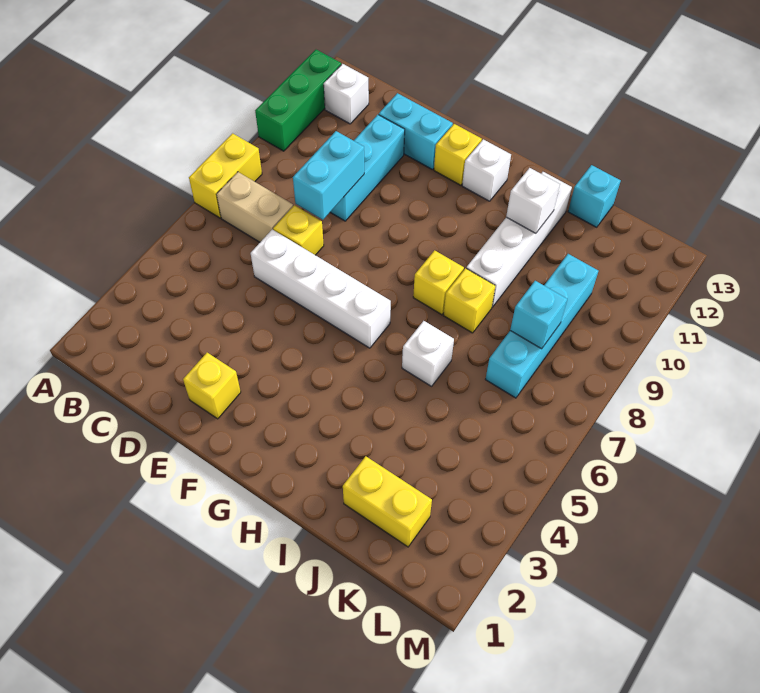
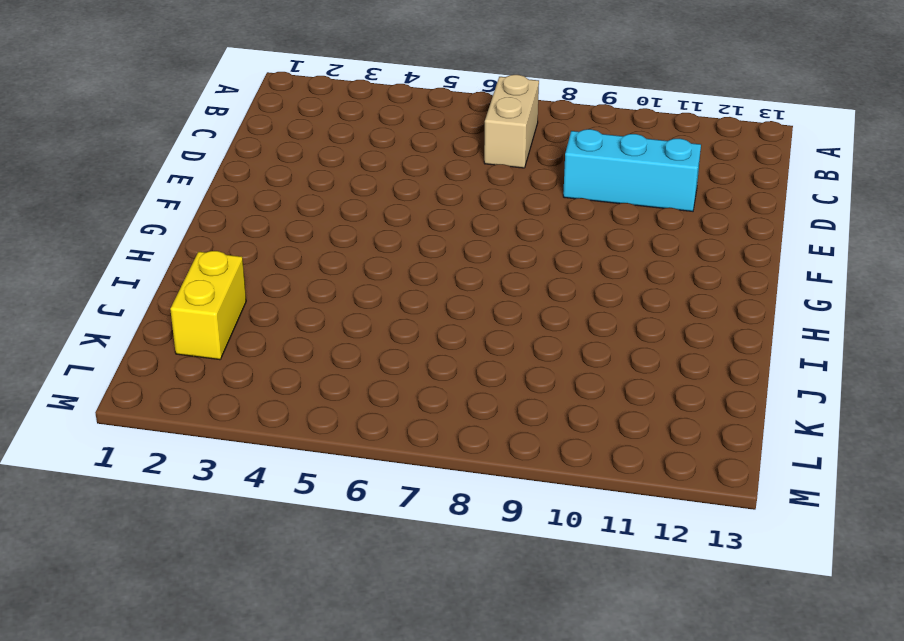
none -> yellow brick A7:A8 level 1
none -> green brick A10:A12 level 1
none -> white brick B12 level 1

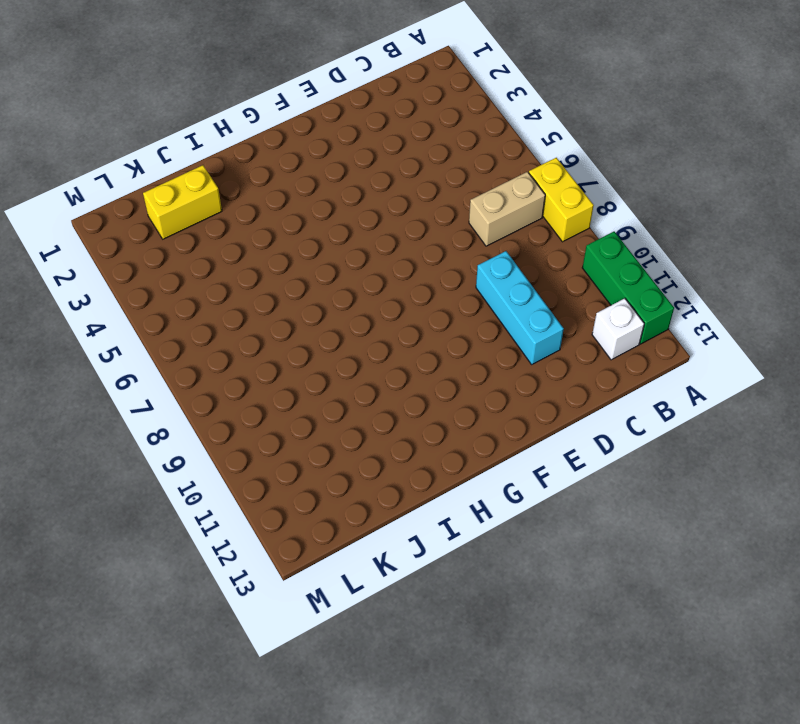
none -> white brick D6:G6 level 1
none -> yellow brick D7 level 1
none -> cyan brick D12:E12 level 1

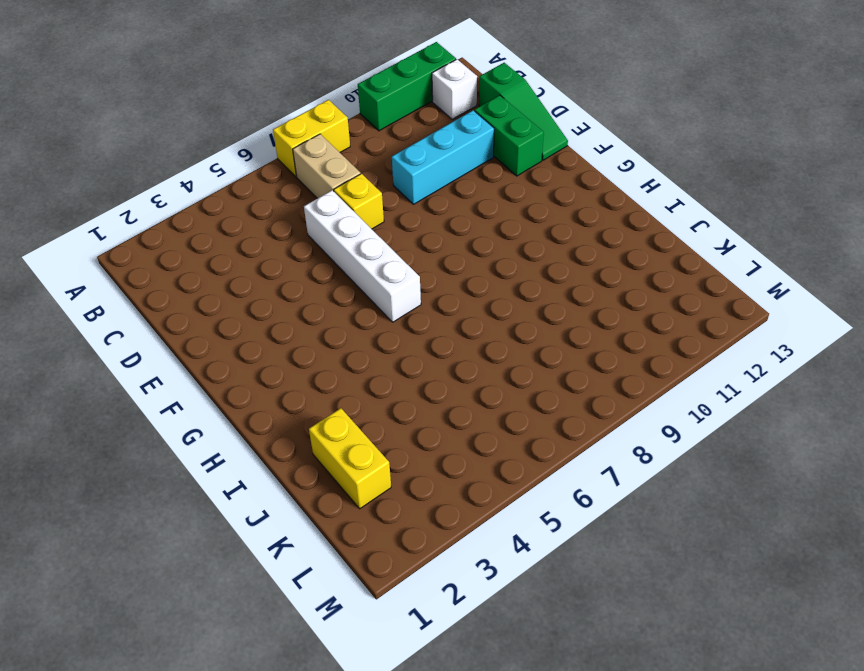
green slope C13:E13 level 1 top C -> none
green brick D12:E12 level 1 -> cyan brick D12:E12 level 1
none -> yellow brick E2 level 1
none -> yellow brick F12 level 1
none -> white brick G12 level 1

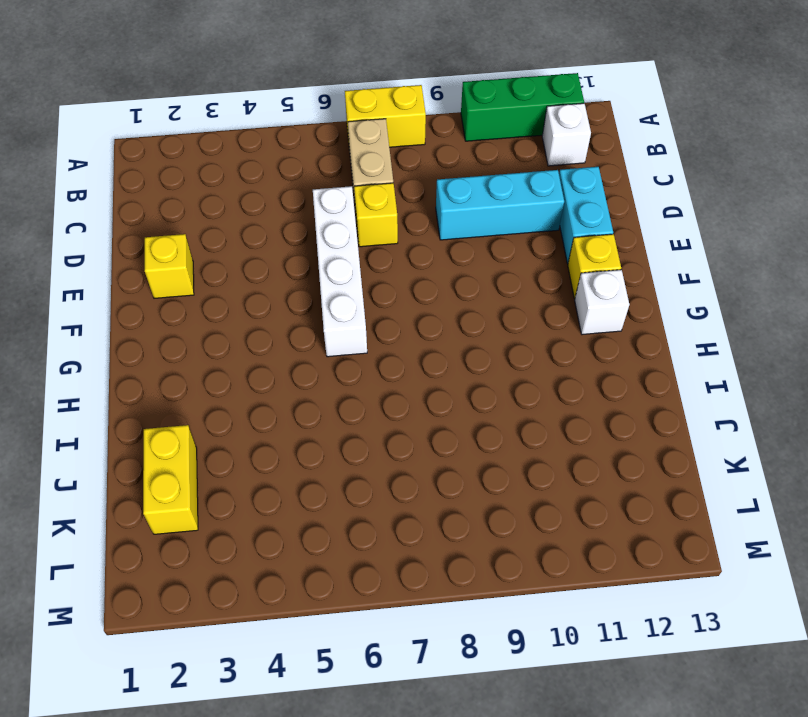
none -> yellow brick H8 level 1
none -> white brick I6 level 1
none -> yellow brick I8 level 1

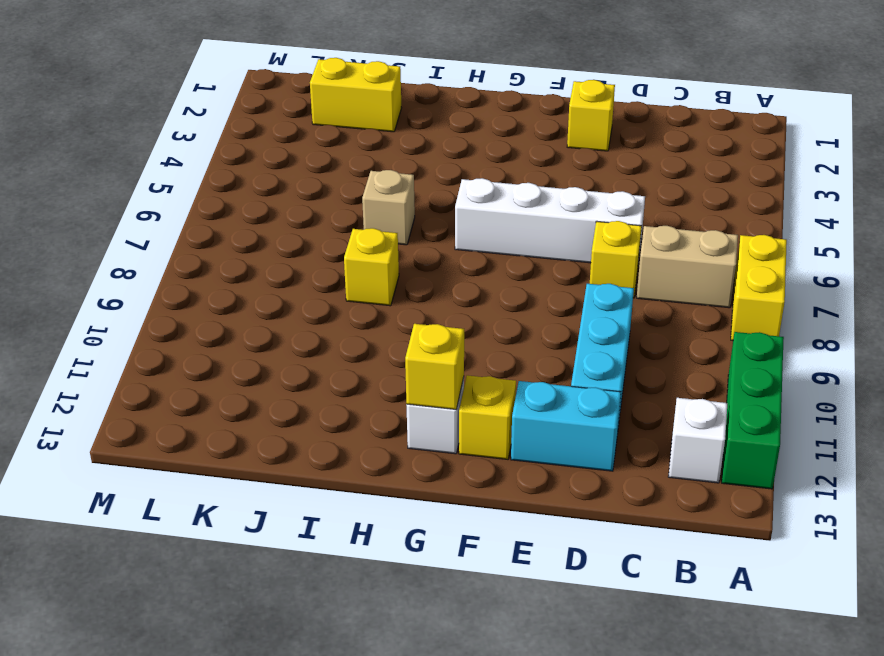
yellow brick G12 level 2 -> yellow brick H8 level 1
tan brick I6 level 1 -> white brick I6 level 1
none -> white brick I9:I12 level 1
none -> cyan brick J13 level 1
none -> cyan brick K7:K10 level 1

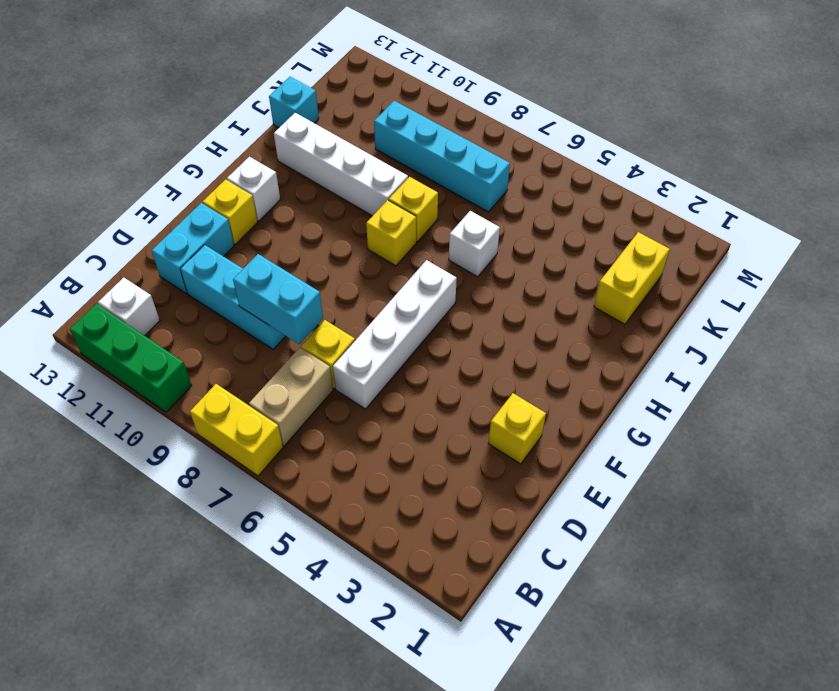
none -> white brick I11 level 2
none -> cyan brick K8 level 2

